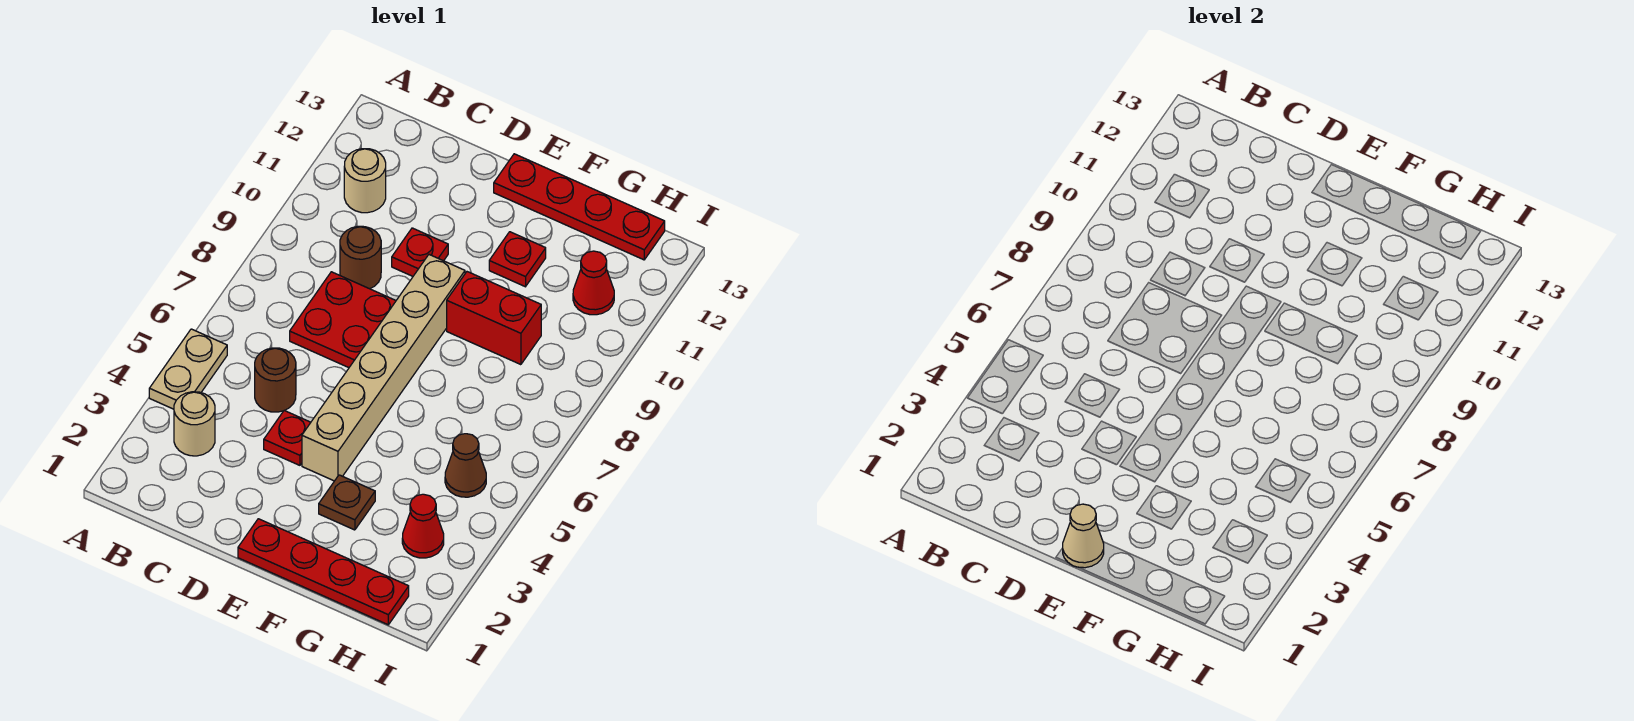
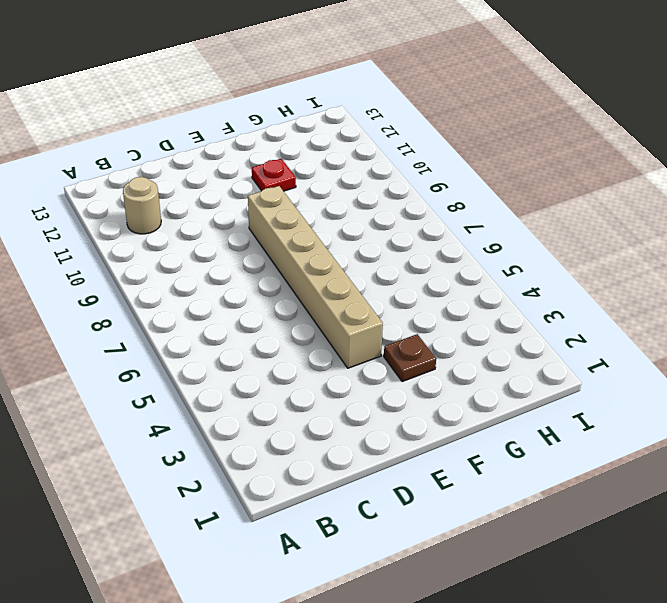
none -> tan plate A4:A5 level 1
none -> tan round brick B3 level 1
none -> brown round brick C5 level 1

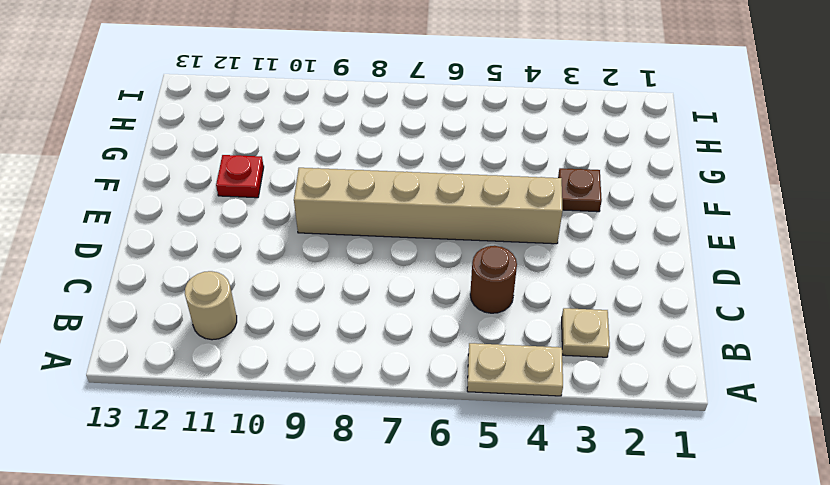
tan plate B3 level 1 -> tan round brick B3 level 1
none -> red plate C7:D8 level 1
none -> brown round brick C9 level 1
none -> red plate D4 level 1

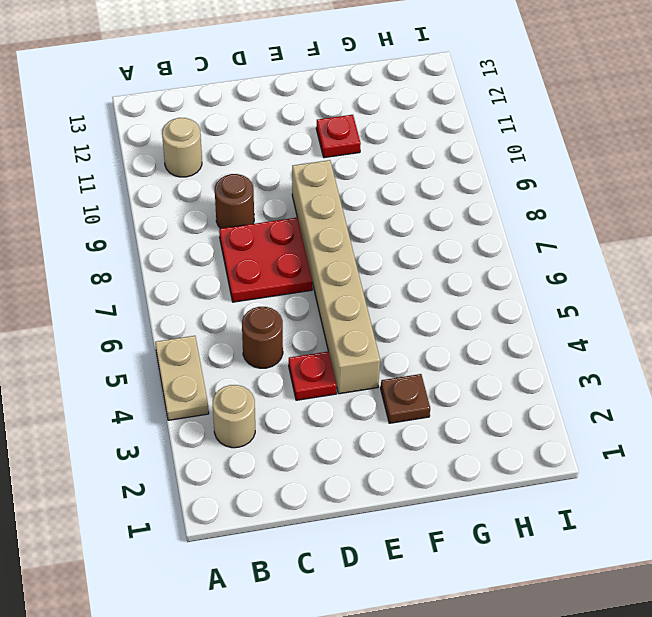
none -> red plate D10 level 1
none -> red plate E1:H1 level 1
none -> red plate E13:H13 level 1

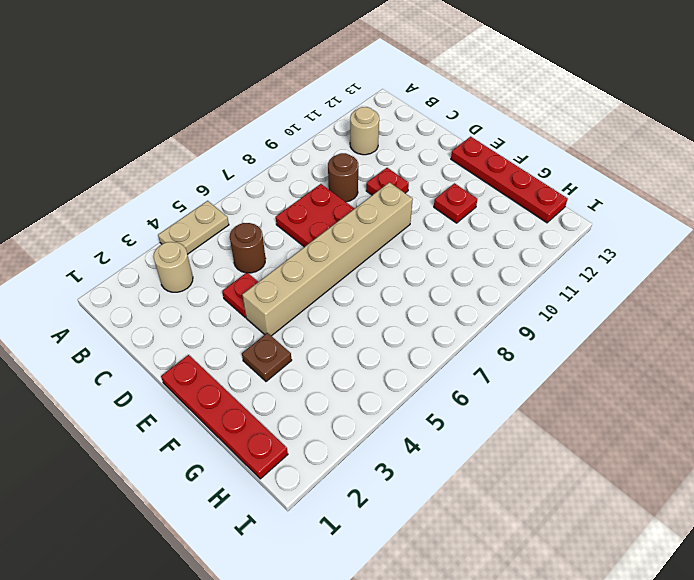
none -> red brick F9:G9 level 1
none -> red cone H3 level 1
none -> brown cone H5 level 1

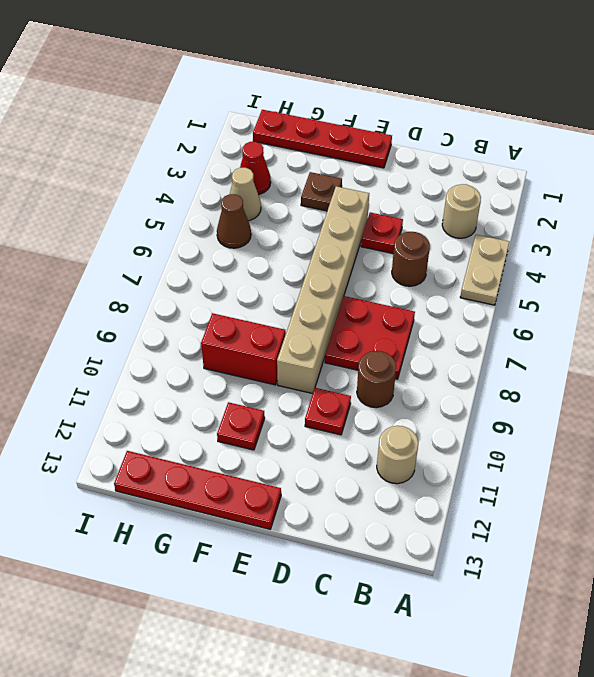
tan cone H4 level 1 -> tan cone E1 level 2
none -> red cone H11 level 1

